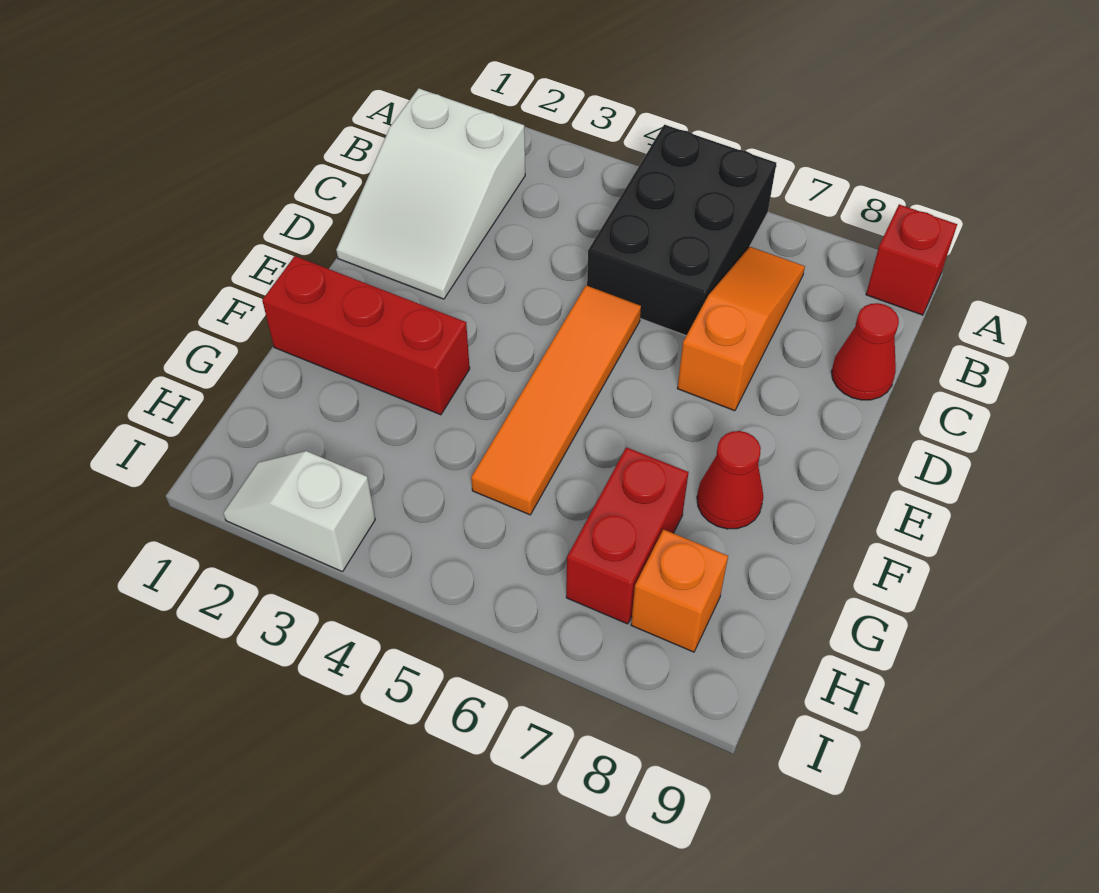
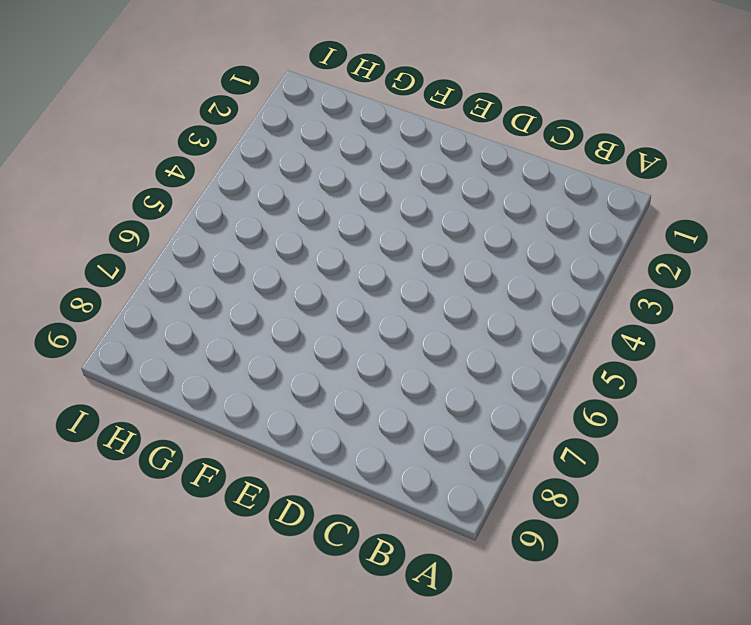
none -> black brick A5:C6 level 1
none -> red brick A9 level 1

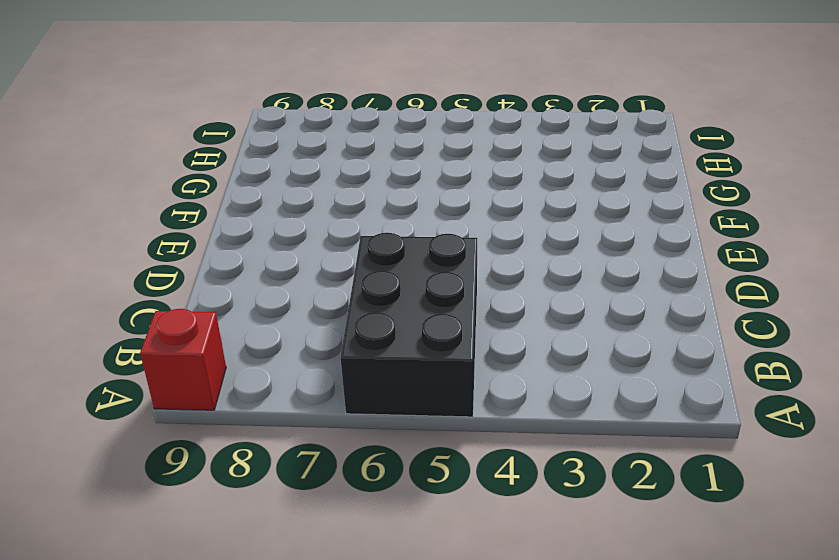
none -> white slope B1:D2 level 1 top B
none -> orange slope B7:D7 level 1 top D

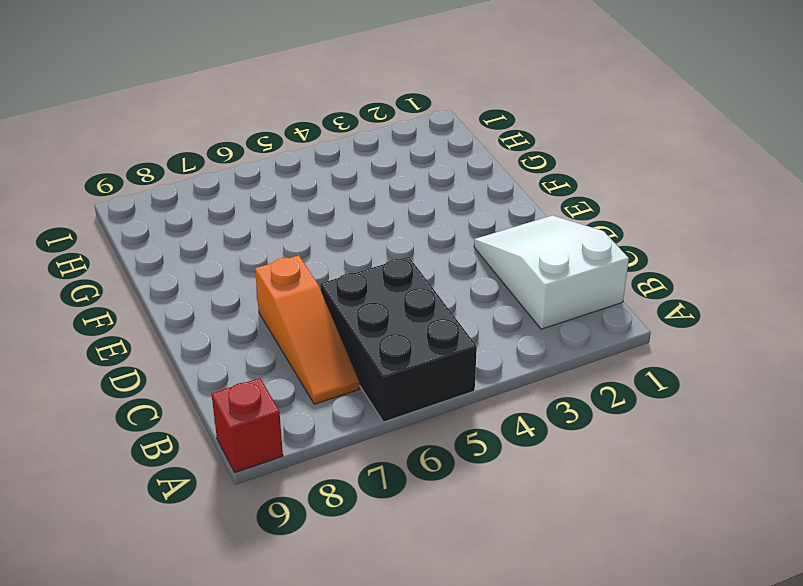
none -> red cone C9 level 1
none -> orange tile D5:G5 level 1

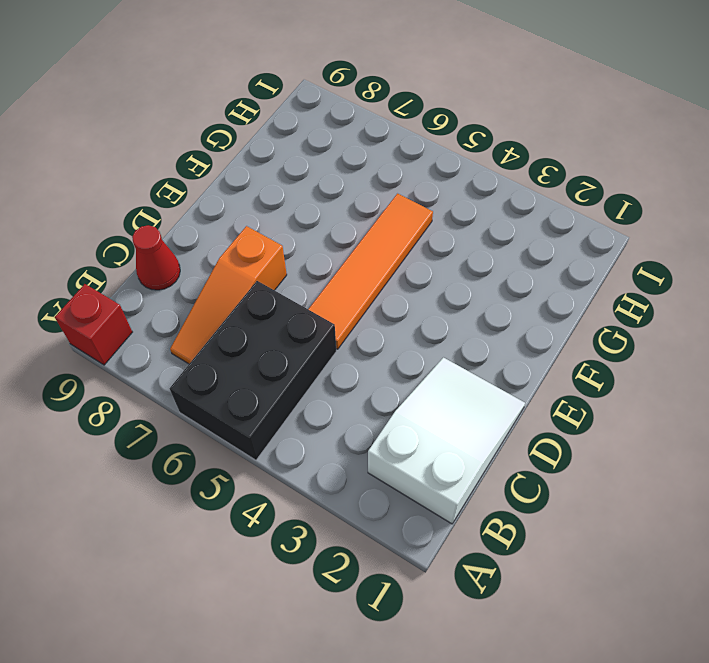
none -> red brick F1:F3 level 1
none -> red cone F8 level 1

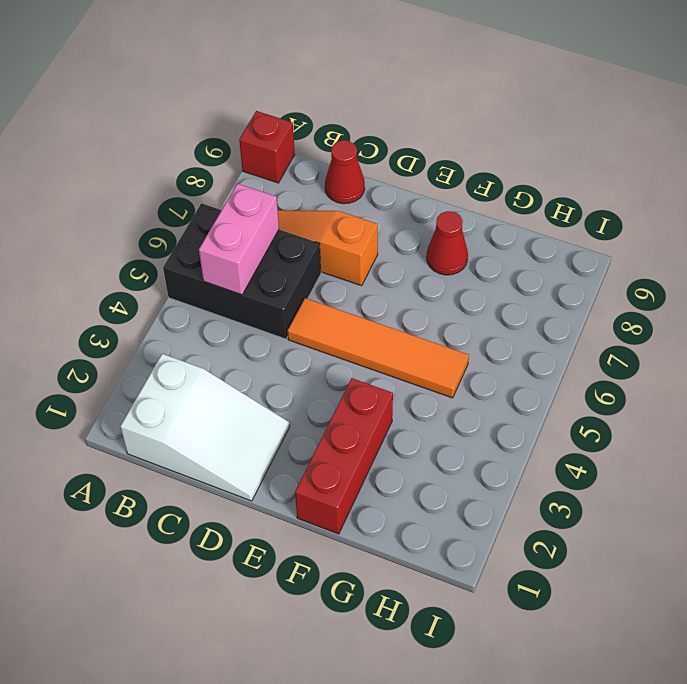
pink brick B5:B6 level 2 -> none
none -> red brick G7:H7 level 1
none -> orange brick H8 level 1

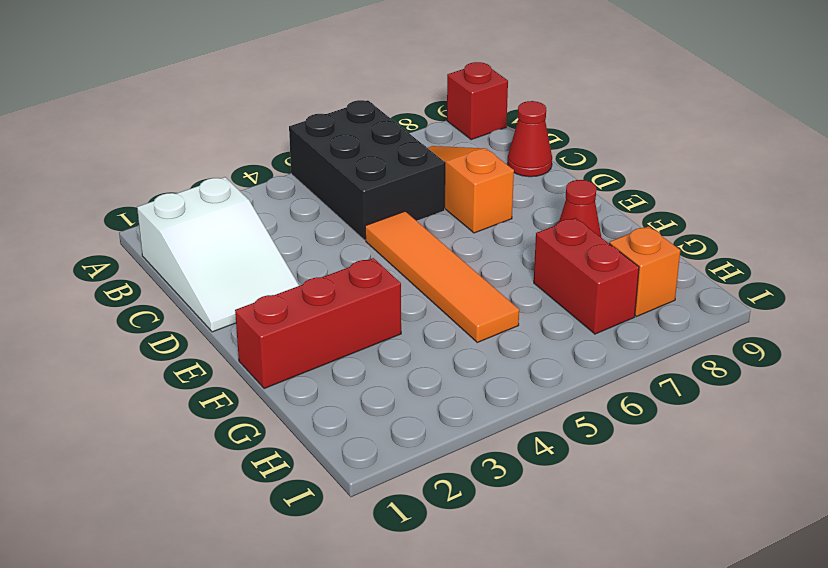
none -> white slope I2:I3 level 1 top 3

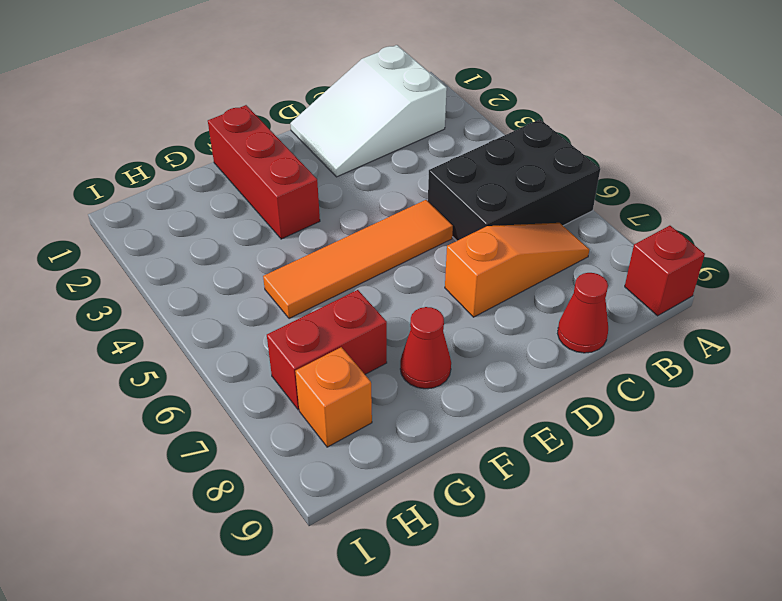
none -> white slope I2:I3 level 1 top 3

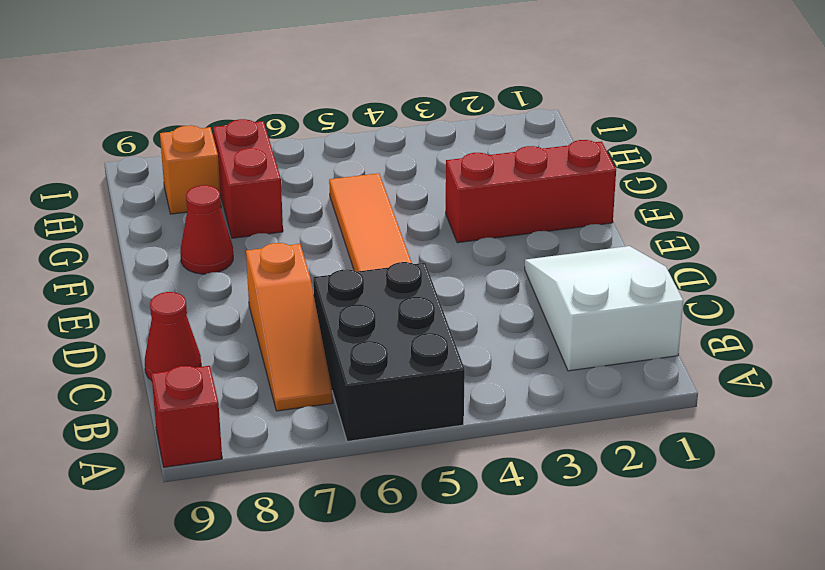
none -> white slope I2:I3 level 1 top 3

